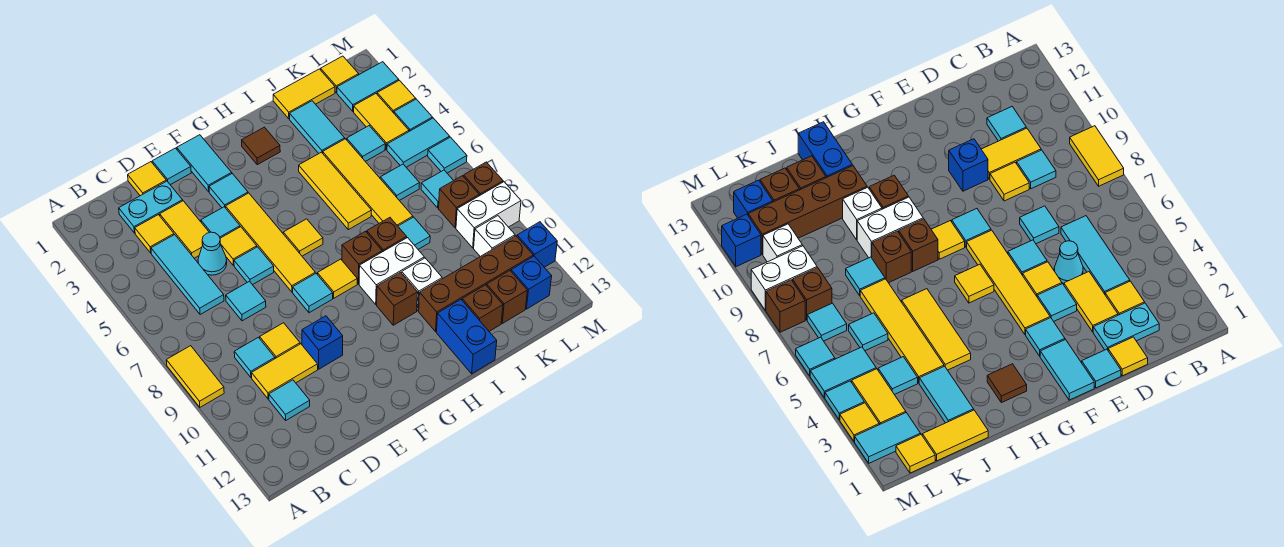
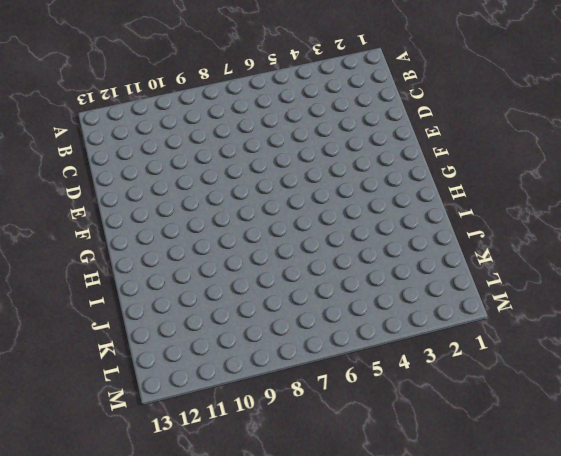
none -> yellow tile A8:A9 level 1
none -> cyan plate C2:D2 level 1
none -> yellow tile C3 level 1
none -> cyan tile C4:C6 level 1

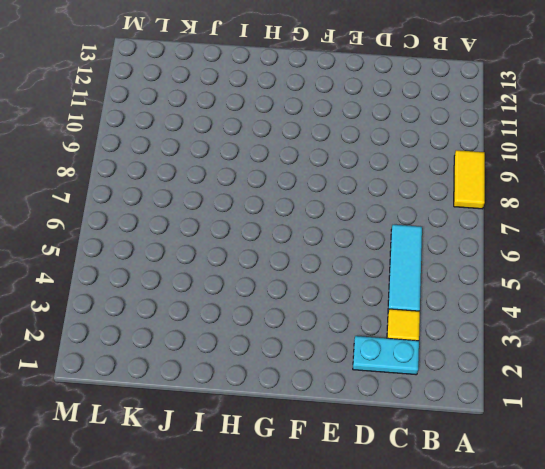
none -> cyan tile C9 level 1
none -> yellow tile C10:D10 level 1
none -> cyan tile C11 level 1
none -> yellow tile D1 level 1

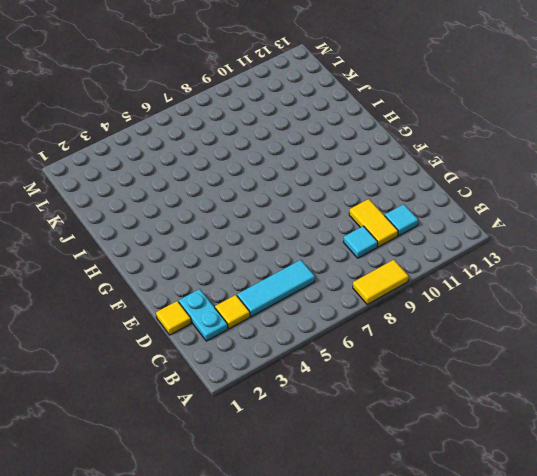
none -> yellow tile D3:D4 level 1
none -> cyan cone D5 level 1
none -> cyan tile D7 level 1
none -> yellow tile D9 level 1

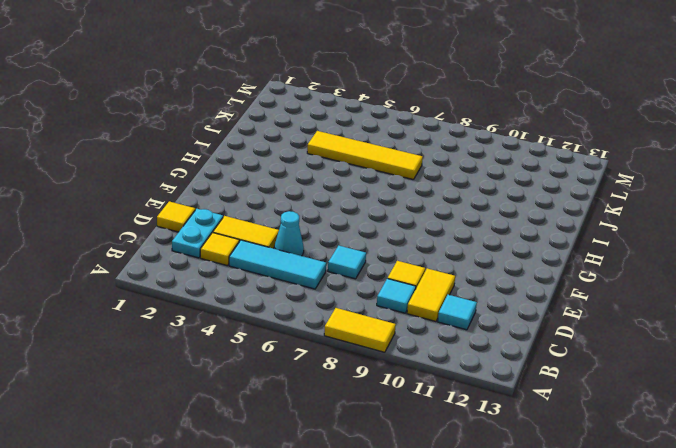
none -> cyan tile E1 level 1
none -> cyan tile E4 level 1
none -> yellow tile E5 level 1
none -> cyan tile E6 level 1

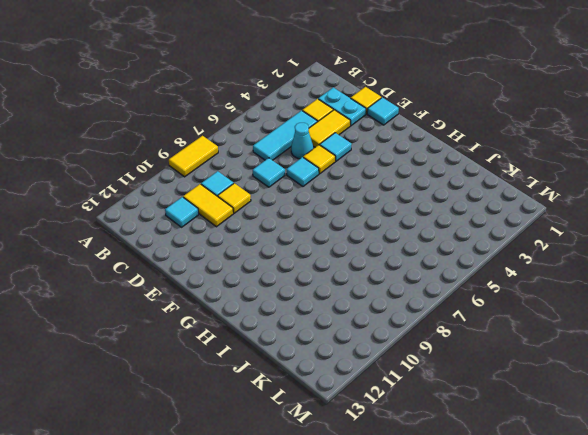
none -> blue brick E10 level 1
none -> cyan tile F1:F2 level 1
none -> cyan tile F3 level 1
none -> yellow tile F4:F7 level 1

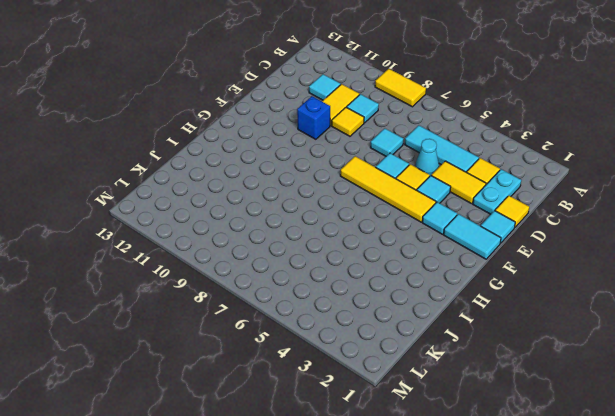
none -> cyan tile F8 level 1
none -> yellow tile G6 level 1
none -> yellow tile G8 level 1
none -> brown tile H2 level 1

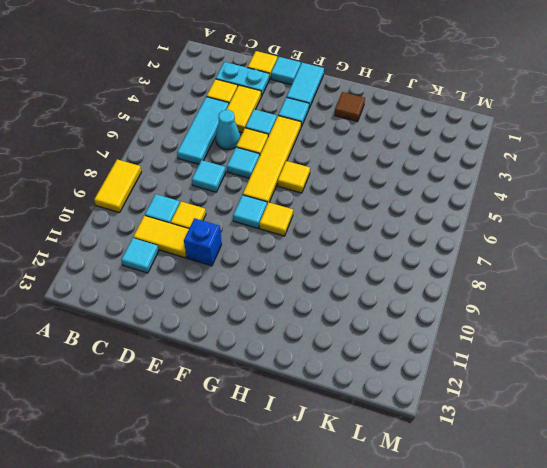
none -> brown brick H8 level 1
none -> white brick H9:I9 level 1
none -> brown brick H10 level 1
none -> yellow tile I4:I6 level 1

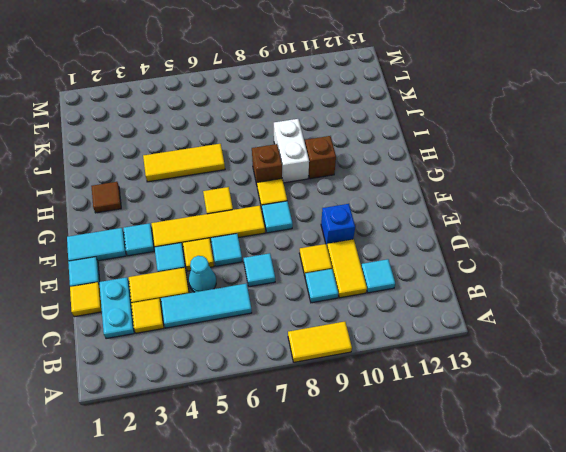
none -> brown brick I8 level 1
none -> white brick I10 level 1
none -> brown brick I11:L11 level 1
none -> blue brick I12:I13 level 1

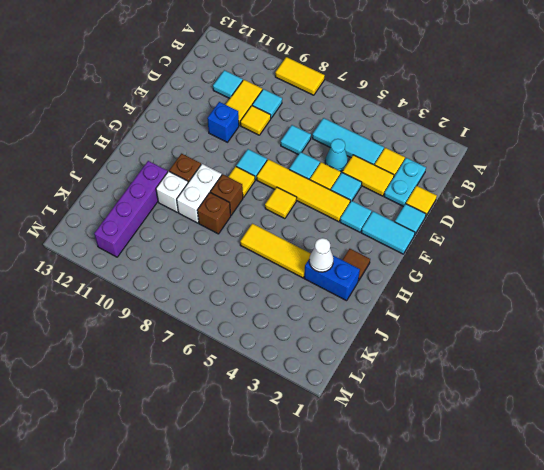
blue brick I2:I3 level 1 -> blue brick I12:I13 level 1
white cone I3 level 2 -> none
purple brick I11:L11 level 1 -> brown brick I11:L11 level 1
none -> yellow tile J1:K1 level 1
none -> cyan tile J2:J3 level 1
none -> yellow tile J4:J7 level 1
none -> cyan tile J8 level 1

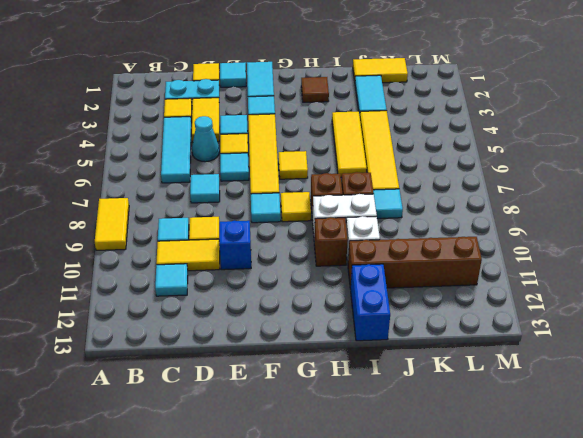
none -> brown brick J12 level 1
none -> cyan tile K4 level 1
none -> cyan tile K6 level 1
none -> brown brick K12 level 1

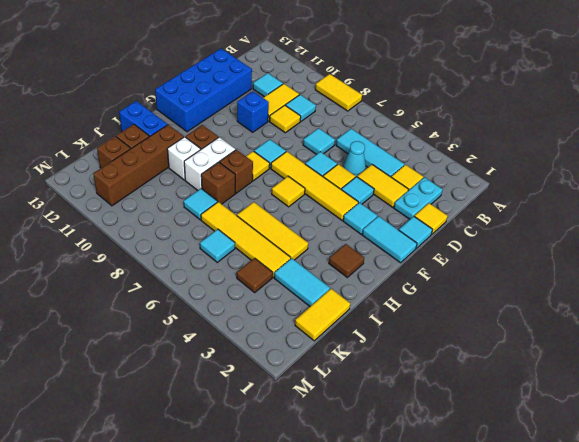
blue brick D12:G13 level 1 -> none
brown tile K4 level 1 -> cyan tile K4 level 1
none -> yellow tile L1 level 1
none -> cyan tile L2:M2 level 1
none -> yellow tile L3:L4 level 1
none -> cyan tile L5:M5 level 1

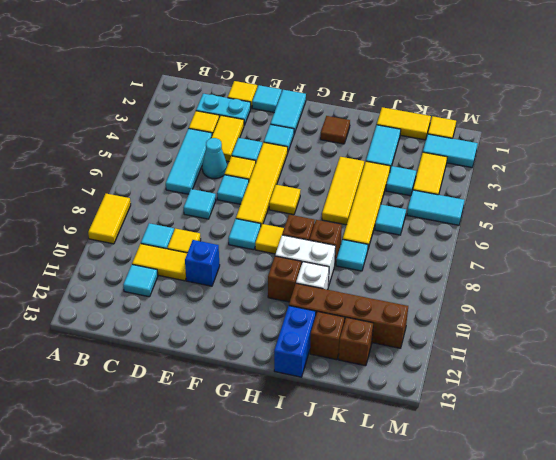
none -> cyan tile L7 level 1
none -> brown brick L8 level 1
none -> white brick L9:M9 level 1
none -> white brick L10 level 1

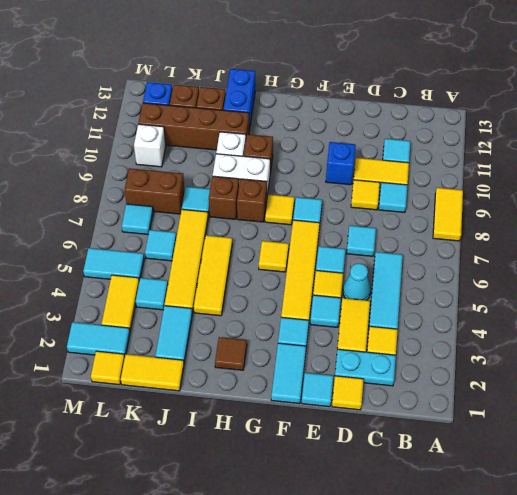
brown brick K8:L8 level 1 -> brown brick L8 level 1
none -> white brick L9:M9 level 1
none -> yellow tile M3 level 1
none -> cyan tile M4 level 1
none -> cyan tile M6 level 1

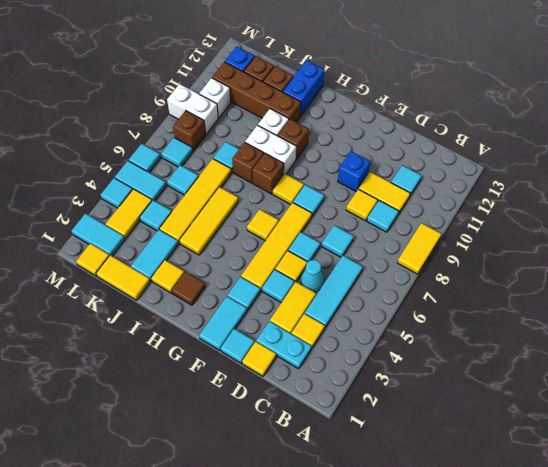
yellow tile I2 level 1 -> yellow tile M3 level 1
none -> brown brick M8 level 1
none -> blue brick M11 level 1

